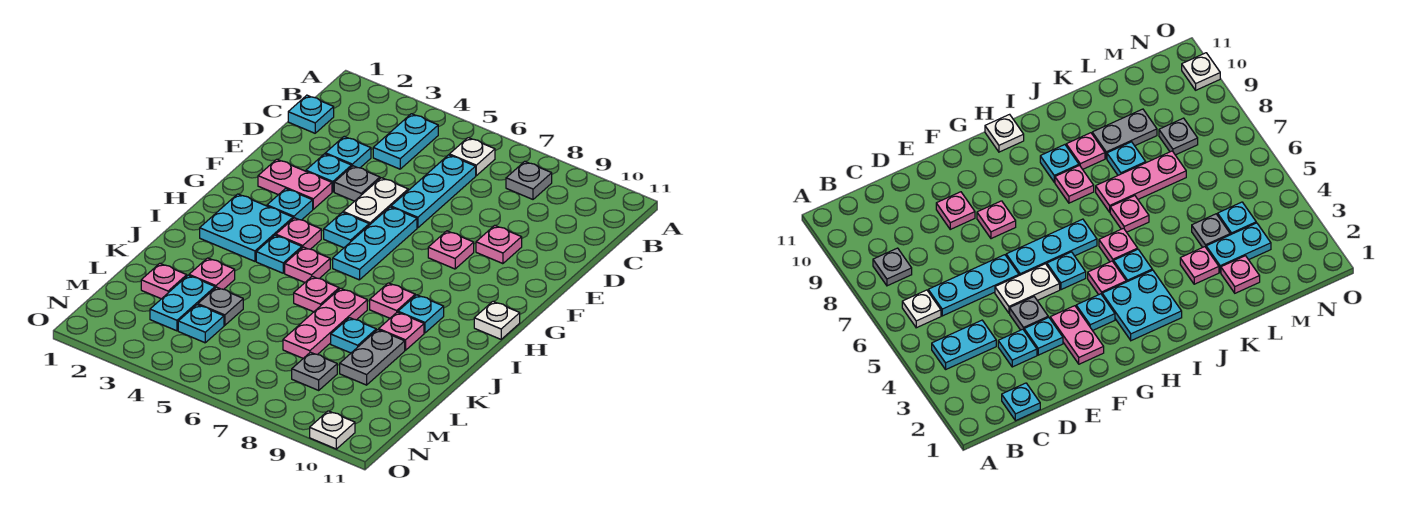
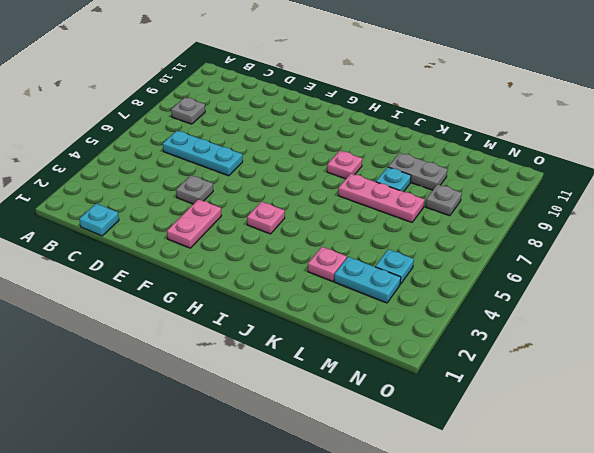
none -> cyan plate B4:C4 level 1
none -> white plate B6 level 1
none -> cyan plate D3 level 1
none -> cyan plate E3 level 1

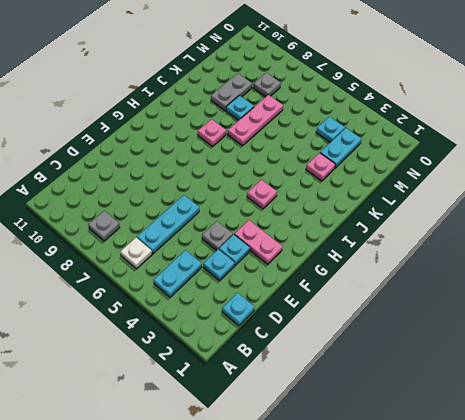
none -> white plate E5:F5 level 1
none -> pink plate E9 level 1
none -> cyan plate F6:H6 level 1
none -> pink plate F8 level 1

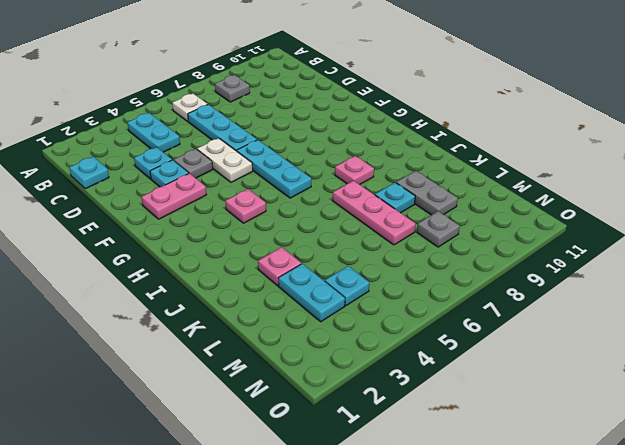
none -> pink plate E9 level 1
none -> pink plate F8 level 1
none -> cyan plate G3 level 1
none -> cyan plate G5 level 1

